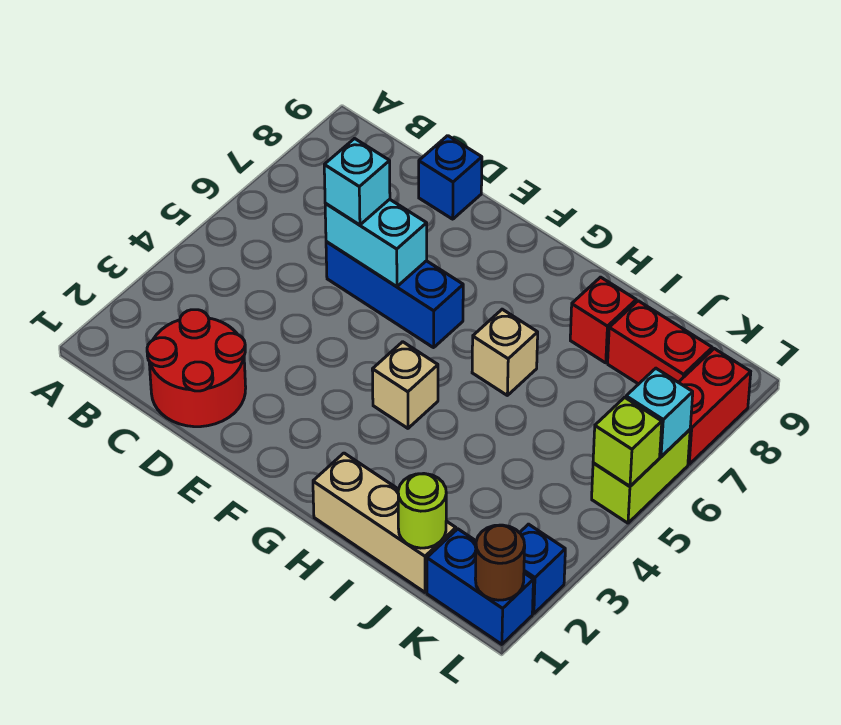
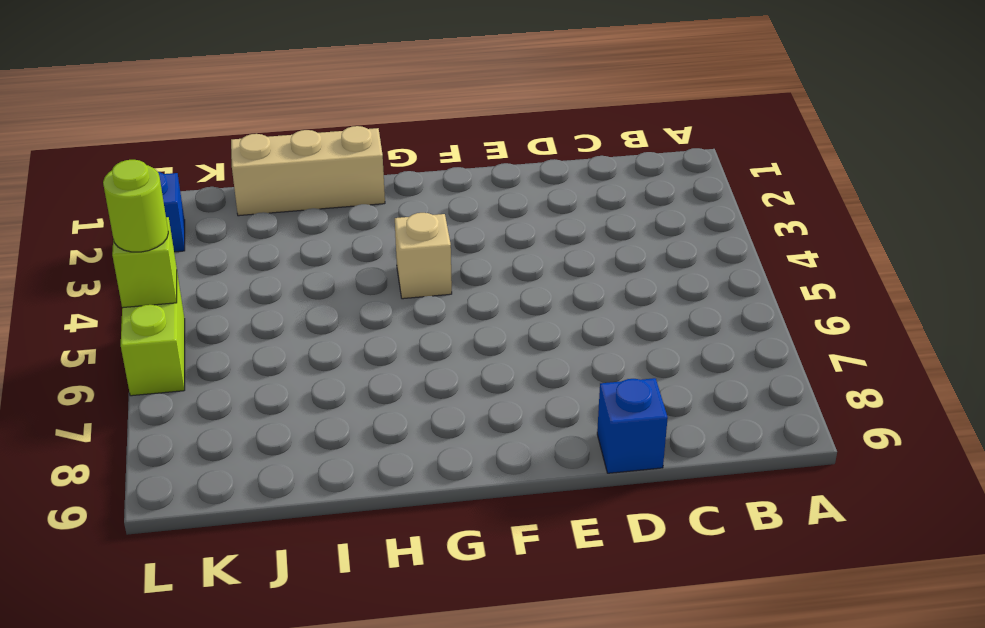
lime round brick L5 level 3 -> lime round brick J1 level 2
none -> red round brick C1:D2 level 1
none -> blue brick D6:F6 level 1
none -> tan brick H6 level 1

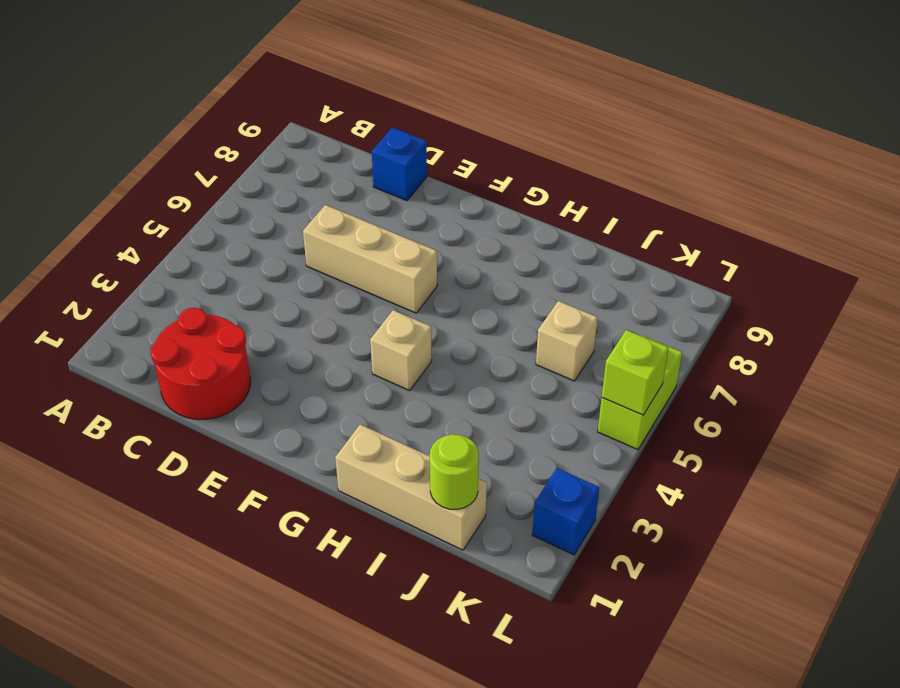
tan brick D6:F6 level 1 -> blue brick D6:F6 level 1
tan brick J6 level 1 -> tan brick H6 level 1
none -> red brick I8 level 1
none -> red brick J8:K8 level 1
none -> blue brick K1:L1 level 1

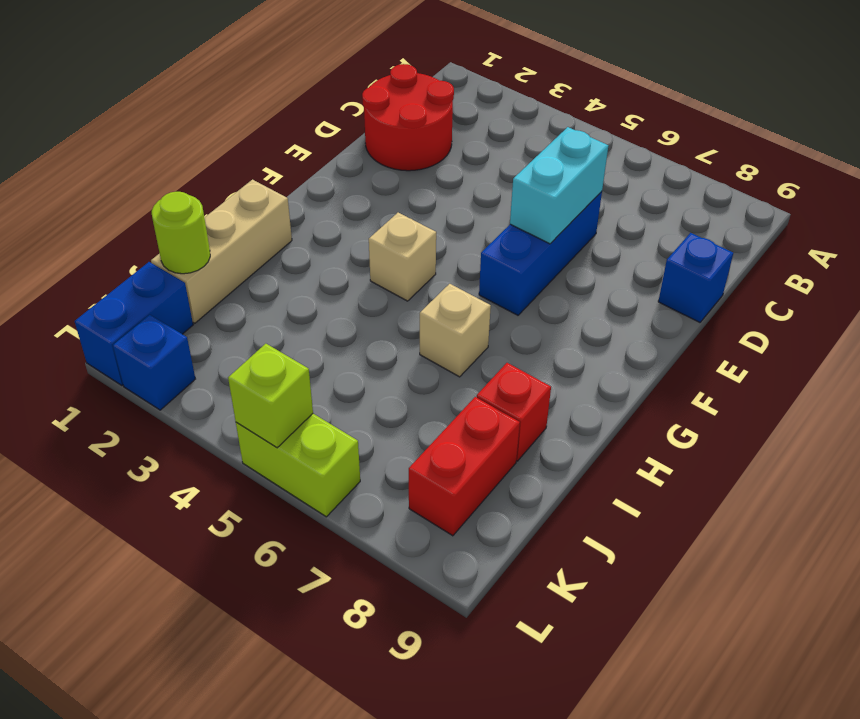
none -> red brick L7:L8 level 1
none -> brown round brick L1 level 2
none -> cyan brick L6 level 2

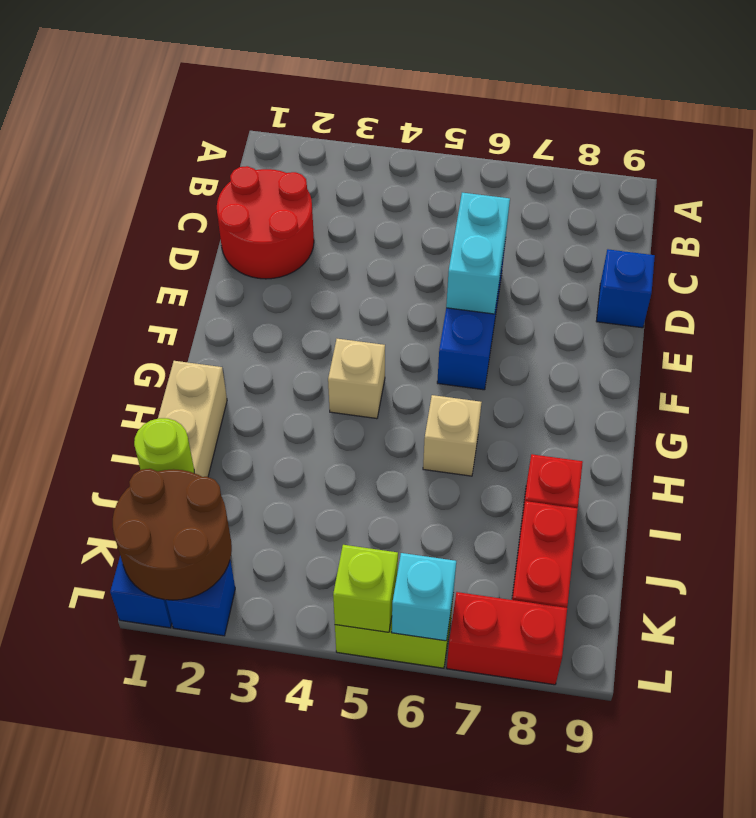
brown round brick K1:L2 level 2 -> brown round brick L1 level 2
none -> cyan brick D6 level 3

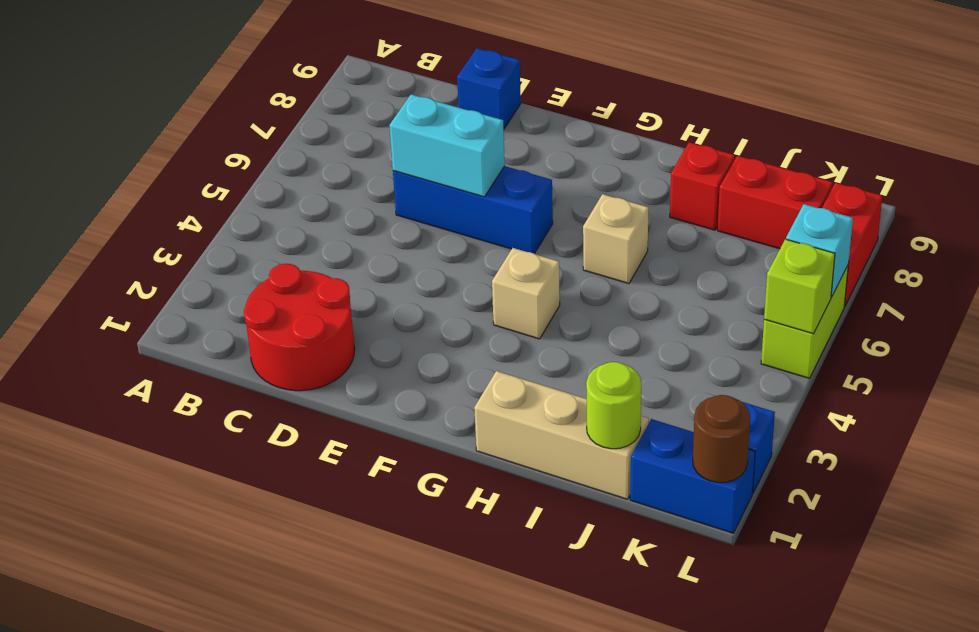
none -> cyan brick D6 level 3

